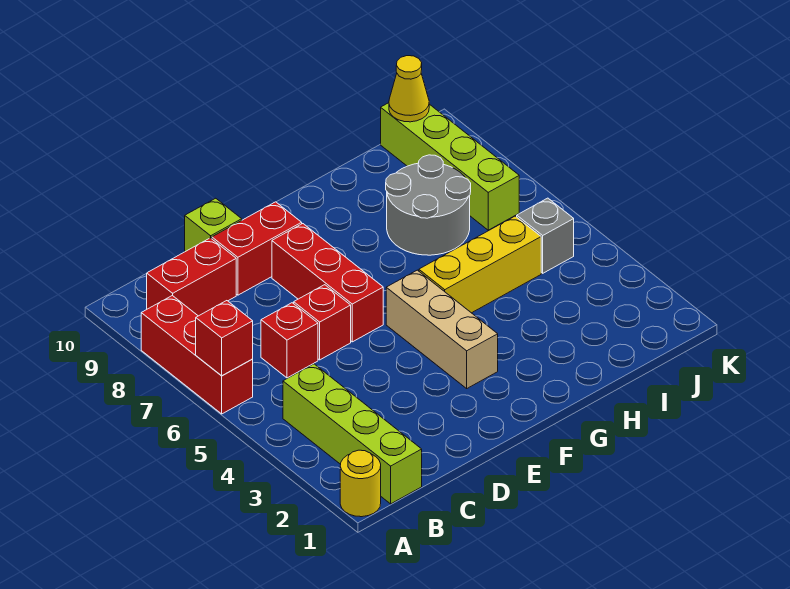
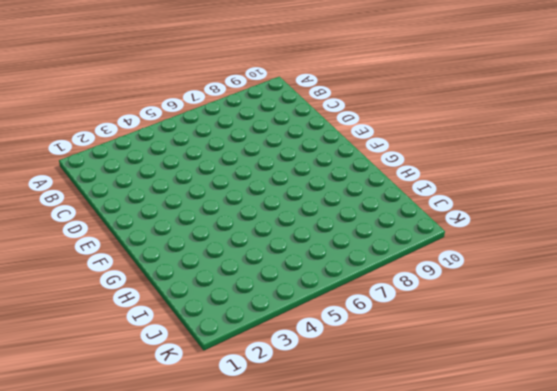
none -> yellow round brick A1 level 1
none -> red brick A6:A8 level 1
none -> lime brick B1:B4 level 1

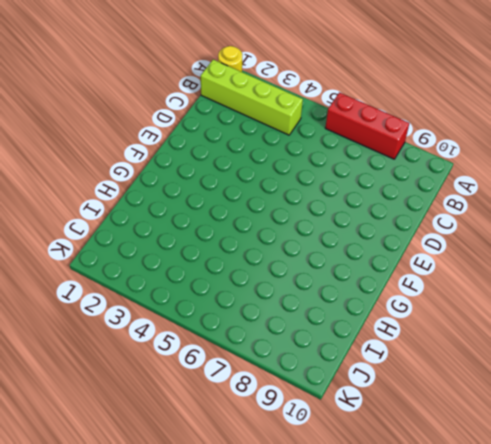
none -> red brick B9:C9 level 1
none -> red brick C6 level 1
none -> red brick D6 level 1

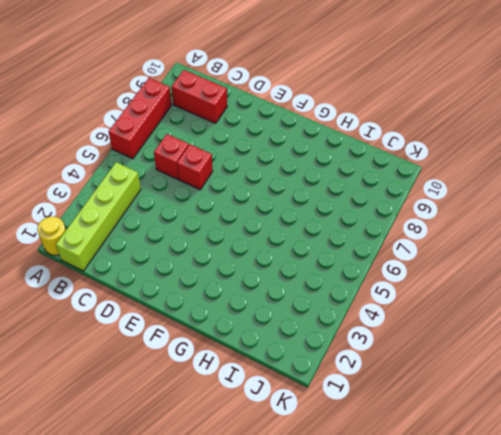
none -> red brick D9:E9 level 1
none -> lime brick D10 level 1
none -> red brick E6:E8 level 1

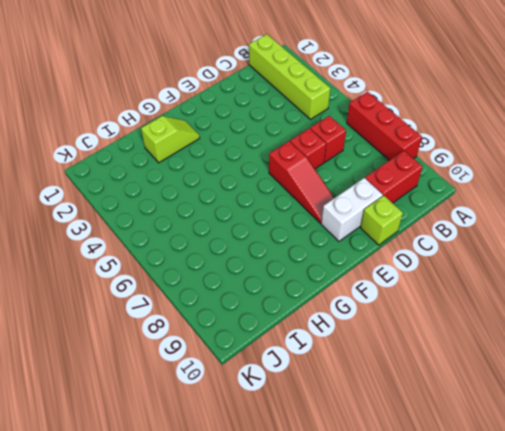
white brick D9:E9 level 1 -> red brick D9:E9 level 1
red slope E6:E8 level 1 top 6 -> red brick E6:E8 level 1
lime slope G2:H2 level 1 top H -> none
none -> yellow round brick A1 level 1
none -> tan brick F3:F5 level 1
none -> yellow brick G5:I5 level 1

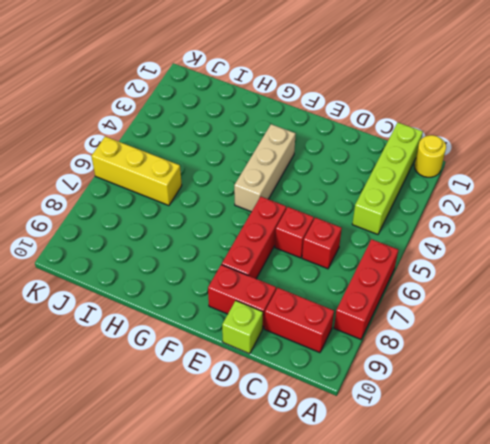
yellow brick I6:K6 level 1 -> yellow brick G5:I5 level 1
none -> grey round brick H7:I8 level 1
none -> grey brick J5 level 1
none -> lime brick J7:J10 level 1

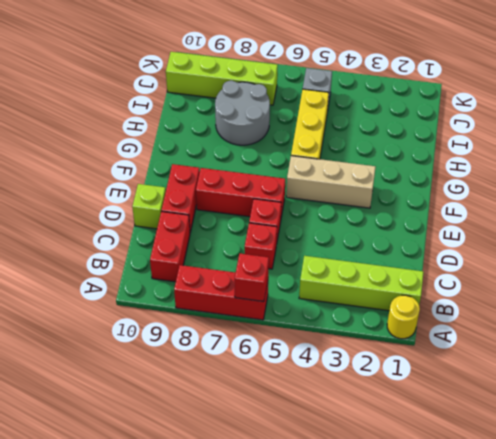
none -> yellow cone J10 level 2

